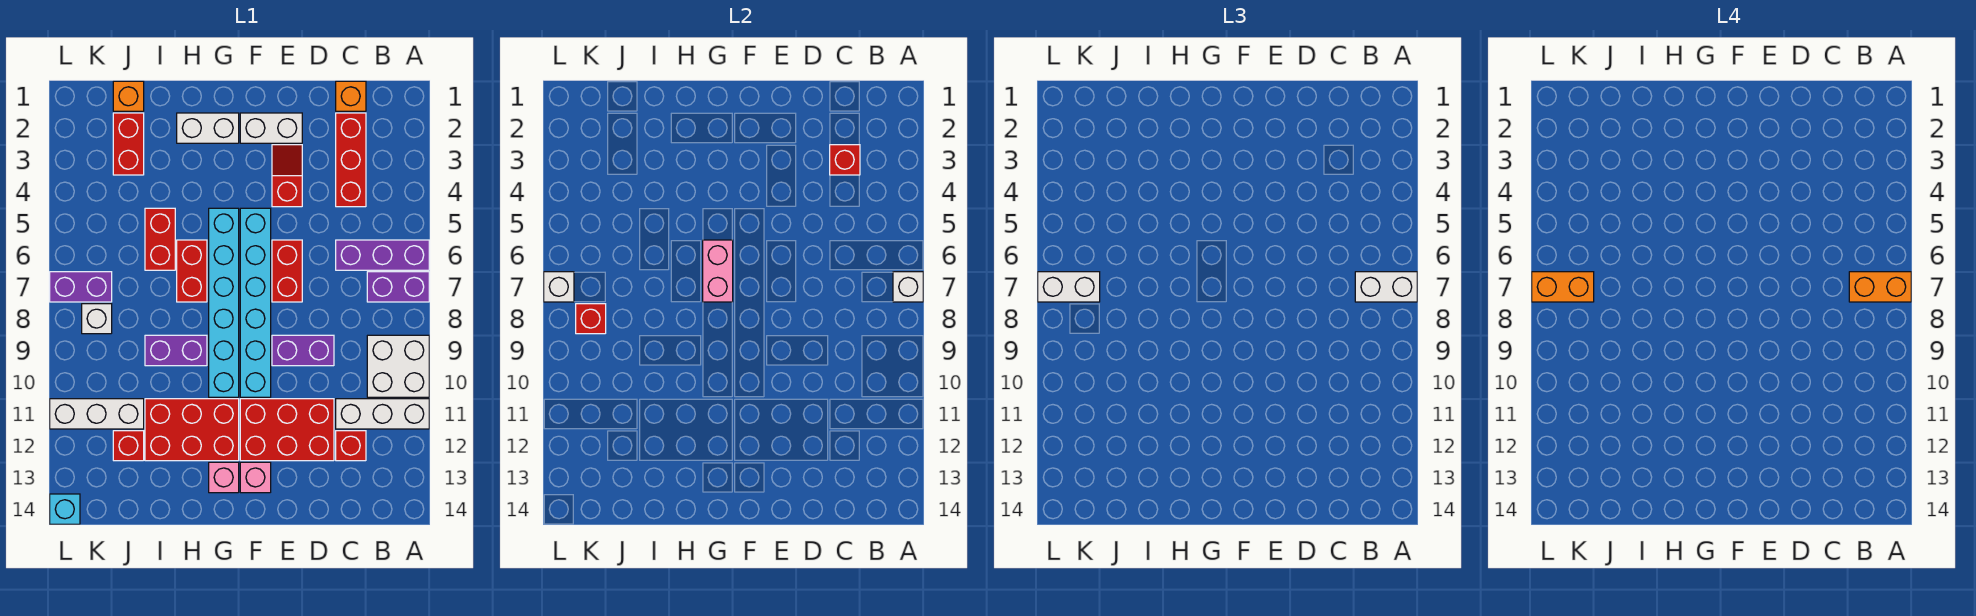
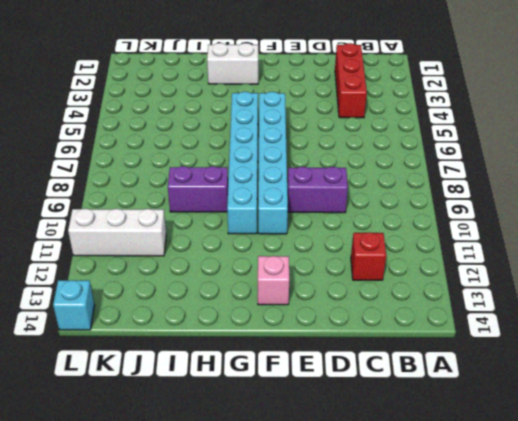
none -> purple brick A6:C6 level 1
none -> purple brick A7:B7 level 1
none -> white brick A9:B10 level 1
none -> white brick A11:C11 level 1

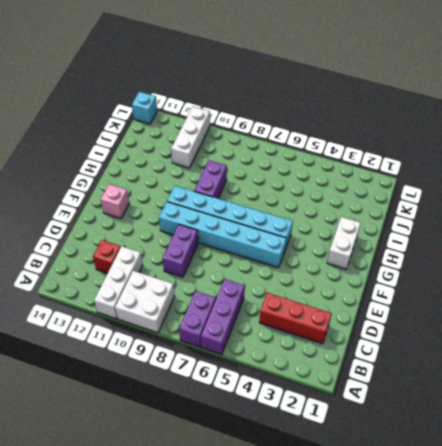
none -> orange brick C1 level 1
none -> red brick D11:F12 level 1
none -> white brick E2:F2 level 1
none -> red slope E3:E4 level 1 top 4

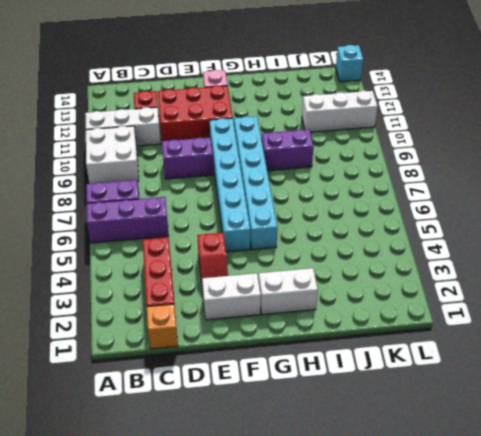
none -> red brick E6:E7 level 1
none -> red brick G11:I12 level 1
none -> pink brick G13 level 1
none -> red brick H6:H7 level 1

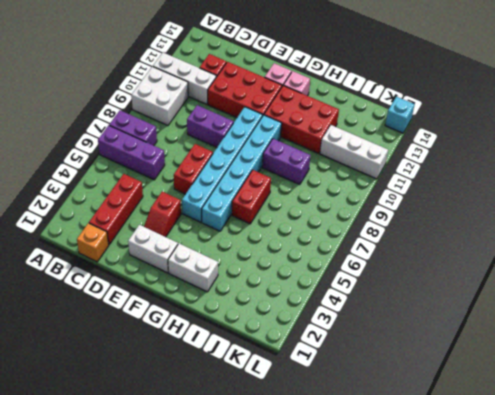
none -> red brick I5:I6 level 1
none -> orange brick J1 level 1
none -> red brick J2:J3 level 1
none -> red brick J12 level 1

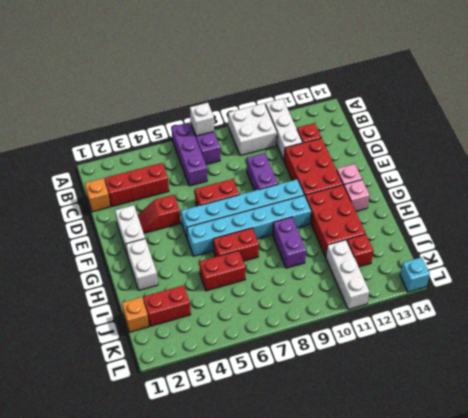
none -> purple brick K7:L7 level 1
none -> white brick K8 level 1
none -> red brick C3 level 2
none -> pink brick G6:G7 level 2

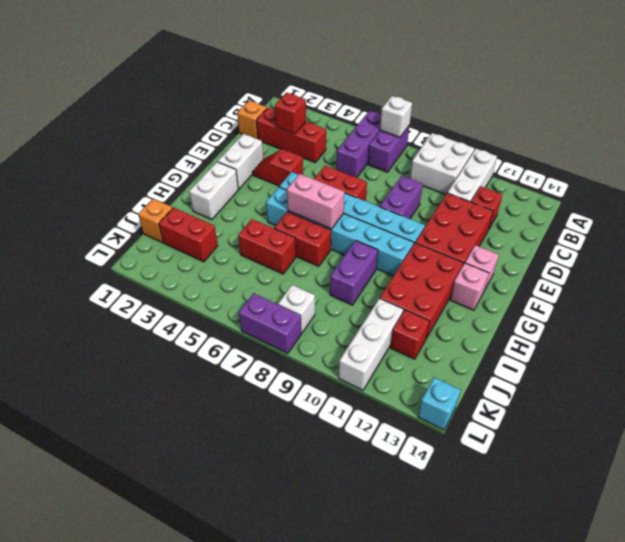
purple brick L7:L8 level 1 -> purple brick K7:L7 level 1
none -> red brick K8 level 2
none -> white brick L7 level 2
none -> white brick A7:B7 level 3
none -> white brick K7:L7 level 3

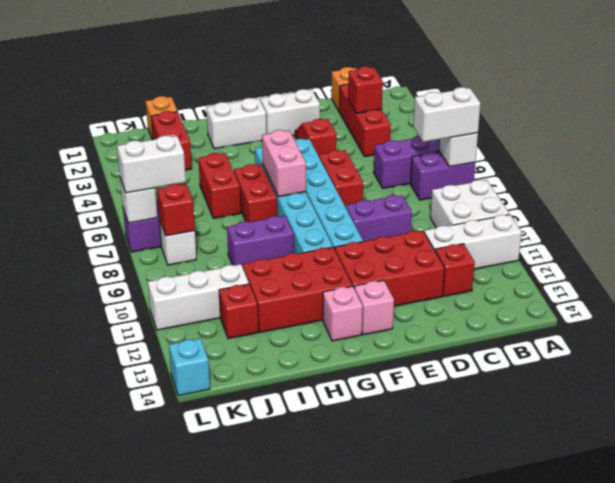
none -> orange brick A7:B7 level 4
none -> orange brick K7:L7 level 4

